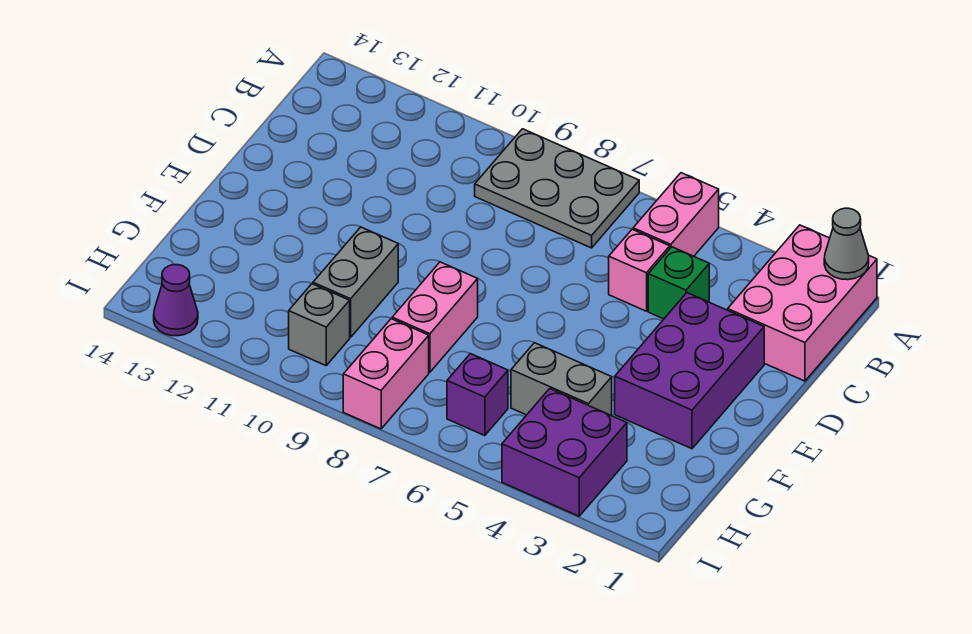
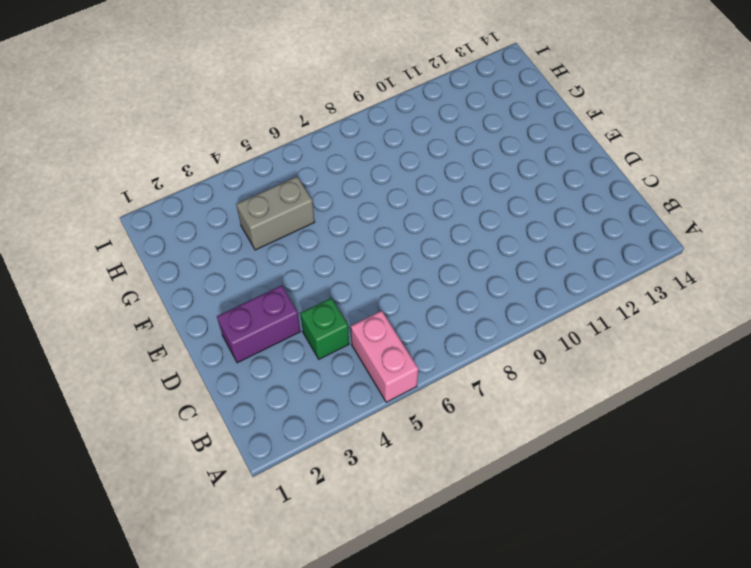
purple brick D2:D3 level 1 -> purple brick D2:F3 level 1
none -> pink brick A1:C2 level 1
none -> grey plate A7:B9 level 1
none -> pink brick C5 level 1

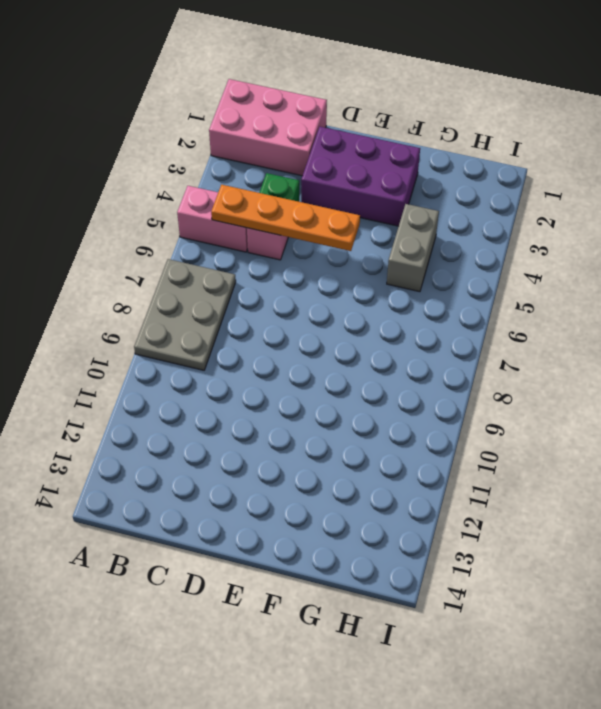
orange plate B5:E5 level 2 -> none
none -> pink brick F8:G8 level 1
none -> grey brick F10:G10 level 1
none -> purple brick H3:I4 level 1

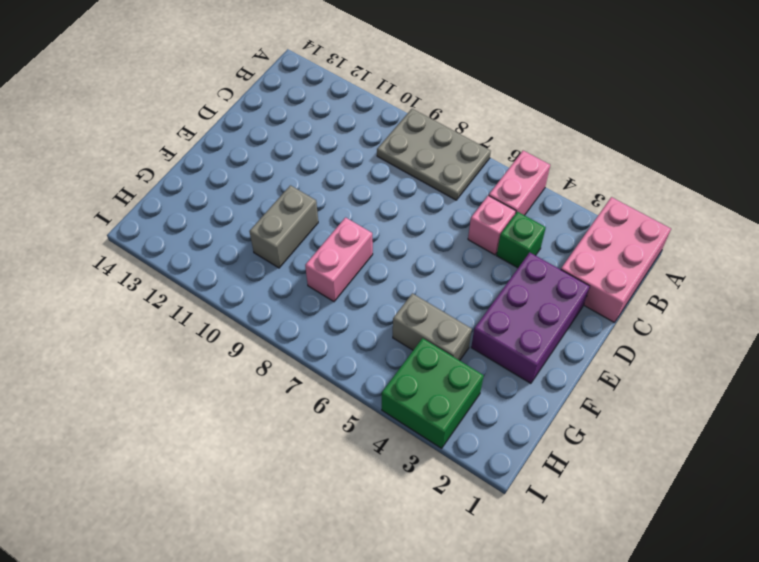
green brick H3:I4 level 1 -> purple brick H3:I4 level 1
none -> purple brick H6 level 1
none -> pink brick H8:I8 level 1
none -> grey brick H10 level 1

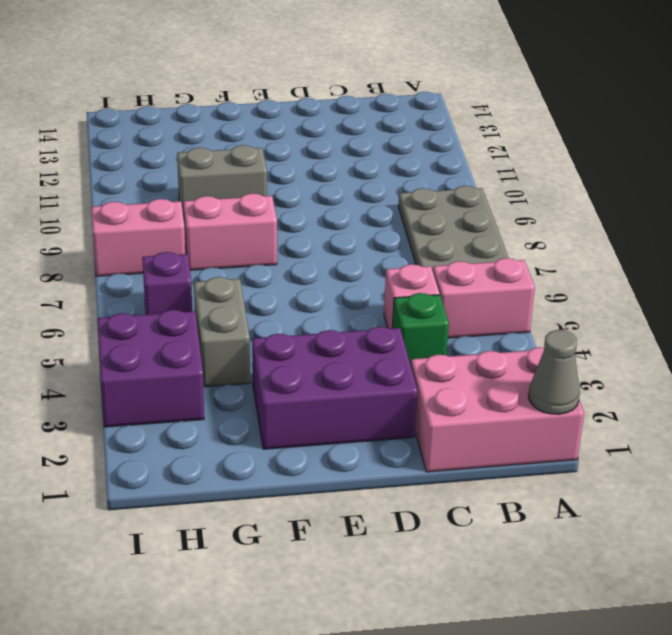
none -> grey brick H10 level 1
none -> purple cone I13 level 1

